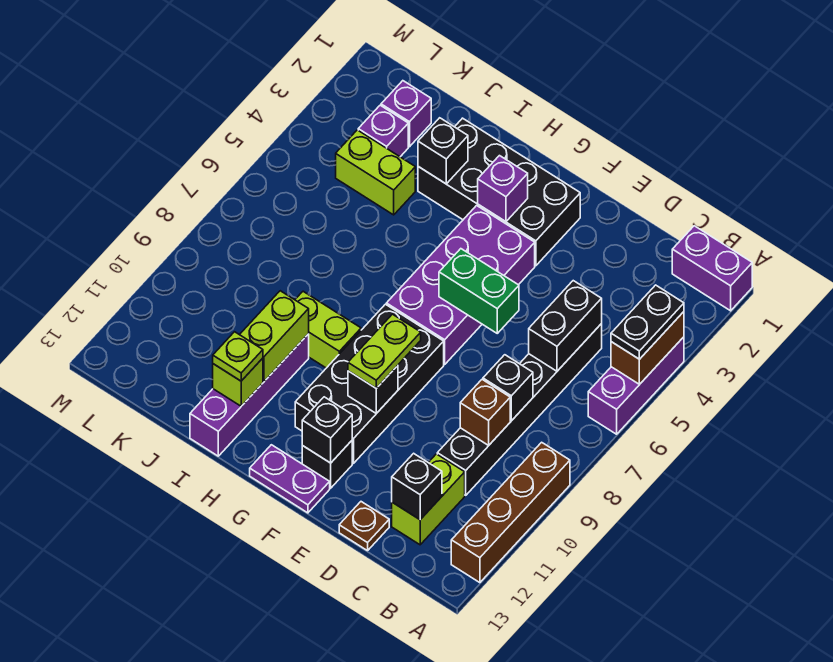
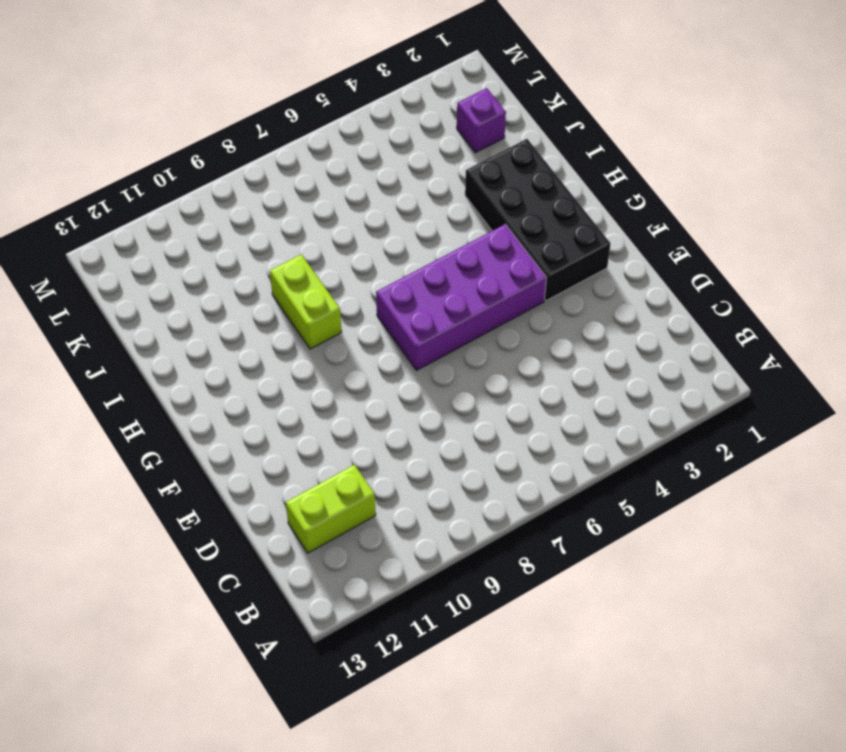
none -> purple brick A1:B1 level 1
none -> purple brick A4:A6 level 1
none -> brown brick A9:A12 level 1
none -> black brick C5:C10 level 1

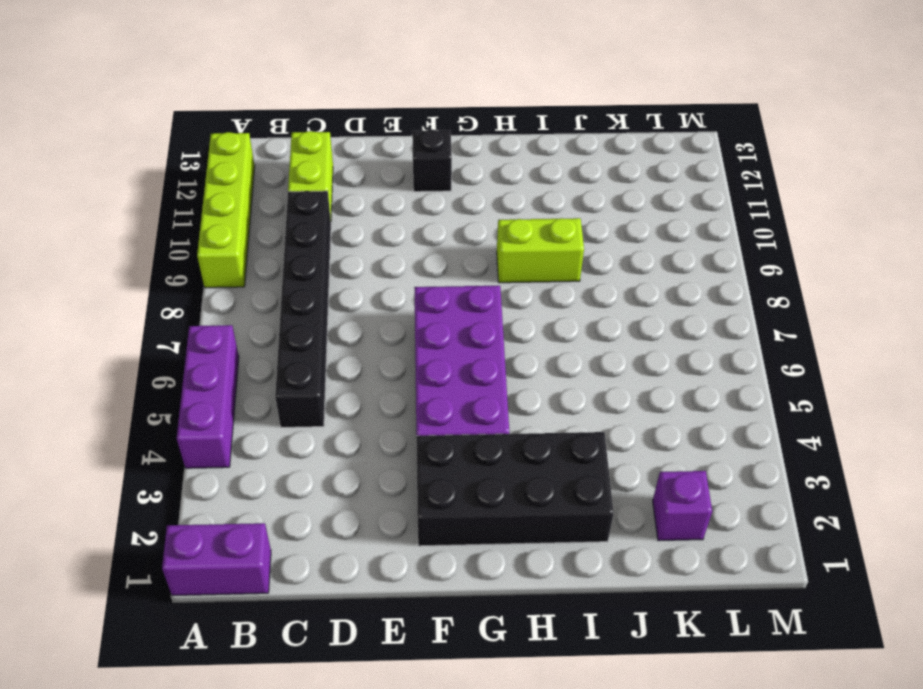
lime brick A9:A12 level 1 -> brown brick A9:A12 level 1
none -> brown plate D13 level 1
none -> black brick F8:G11 level 1
none -> purple plate F13:G13 level 1
none -> purple brick I10:I13 level 1

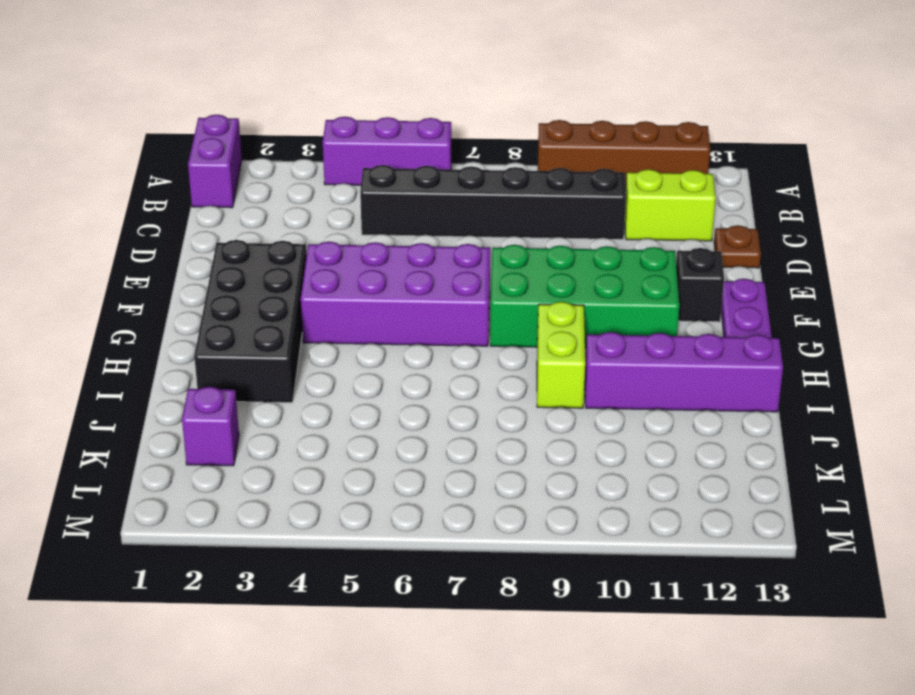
green brick F8:G11 level 1 -> black brick F8:G11 level 1
none -> lime brick J4:K4 level 1
none -> purple brick K3 level 1
none -> brown brick A4:A5 level 2
none -> black brick C5:C6 level 2

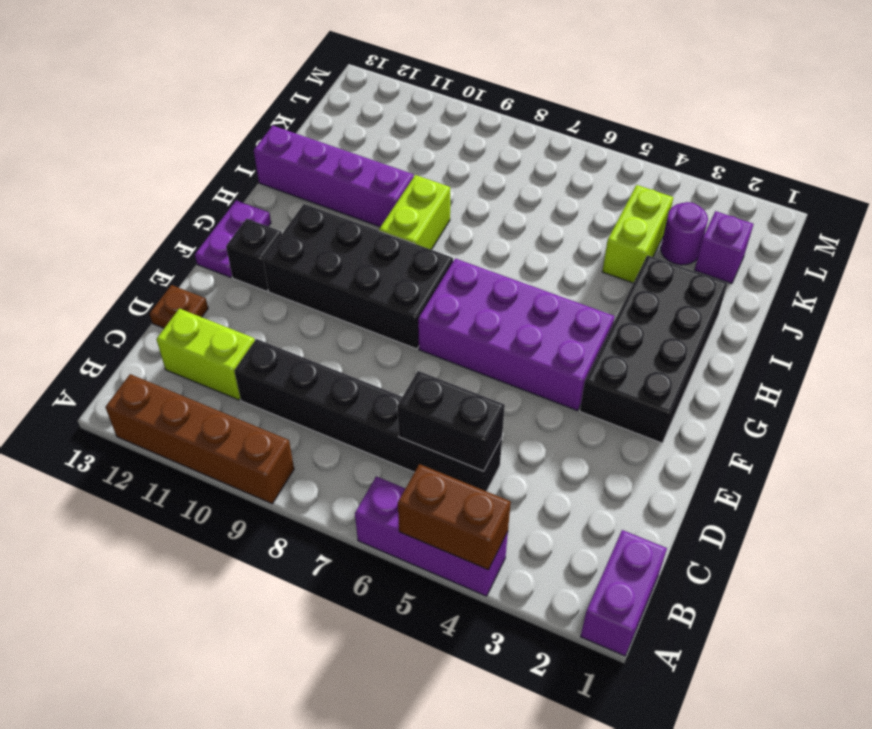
purple round brick K3 level 1 -> purple brick K3 level 1
none -> black brick C8 level 2
none -> brown brick C9 level 2
none -> black brick C12 level 2
none -> green brick E6:F6 level 2

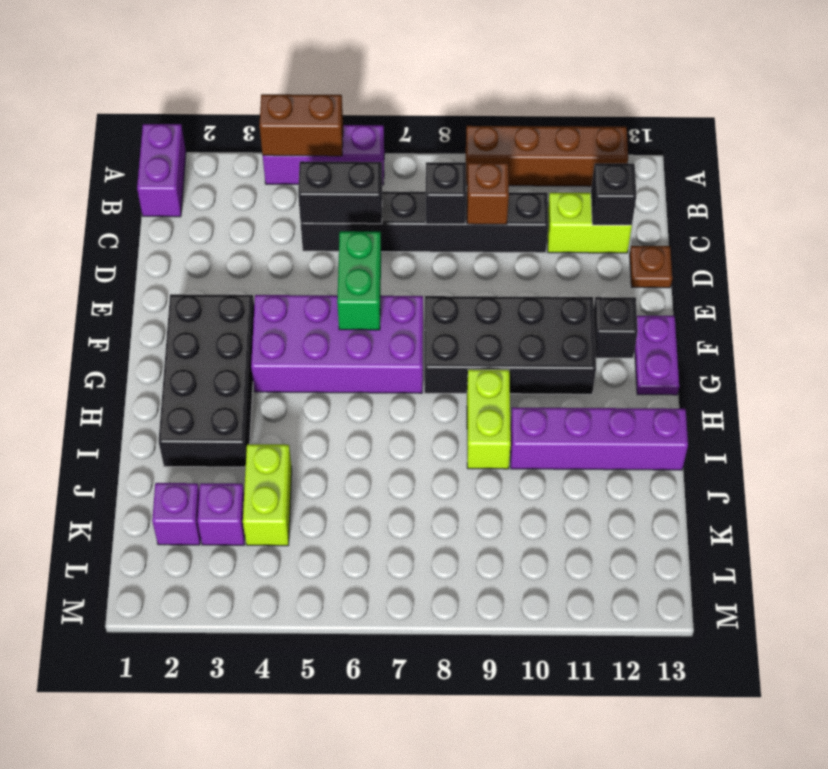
none -> black brick F10 level 2
none -> black brick F12 level 2
none -> purple brick G3 level 2
none -> black brick I3 level 2

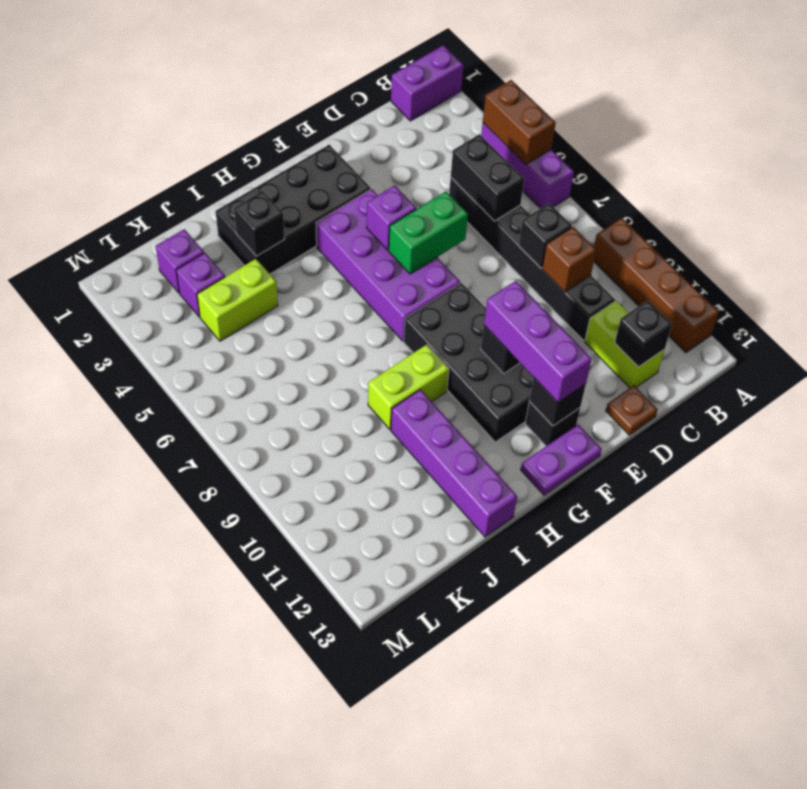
purple brick F5 level 2 -> purple brick G3 level 2
purple brick F10:F12 level 3 -> lime plate F9:F10 level 3
none -> lime brick I10:I11 level 2
none -> lime brick I12 level 2
none -> black plate A4:A5 level 3
none -> lime plate I12 level 3

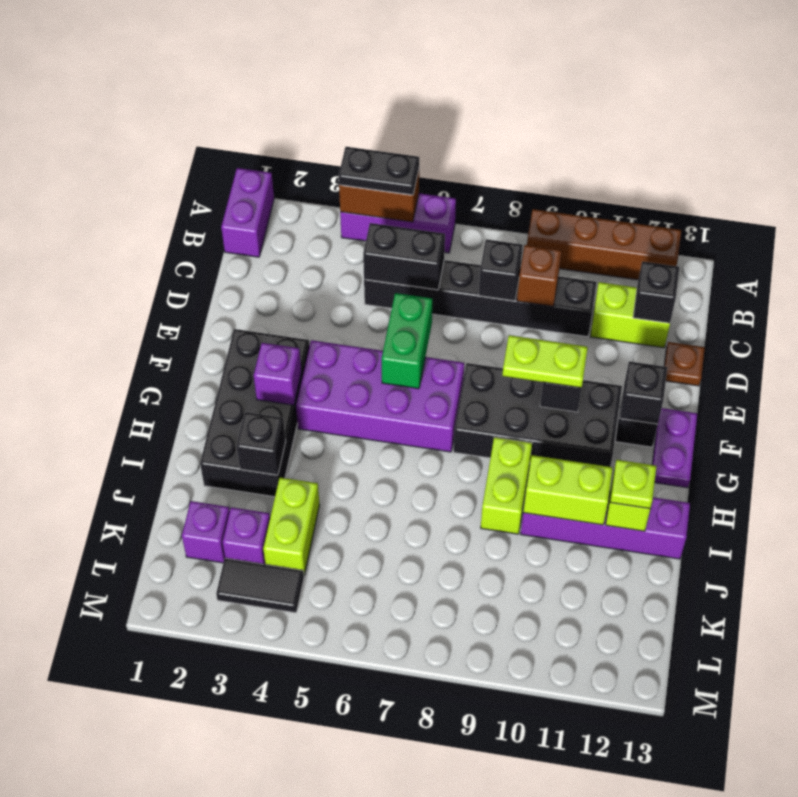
black tile L3:L4 level 1 -> none

